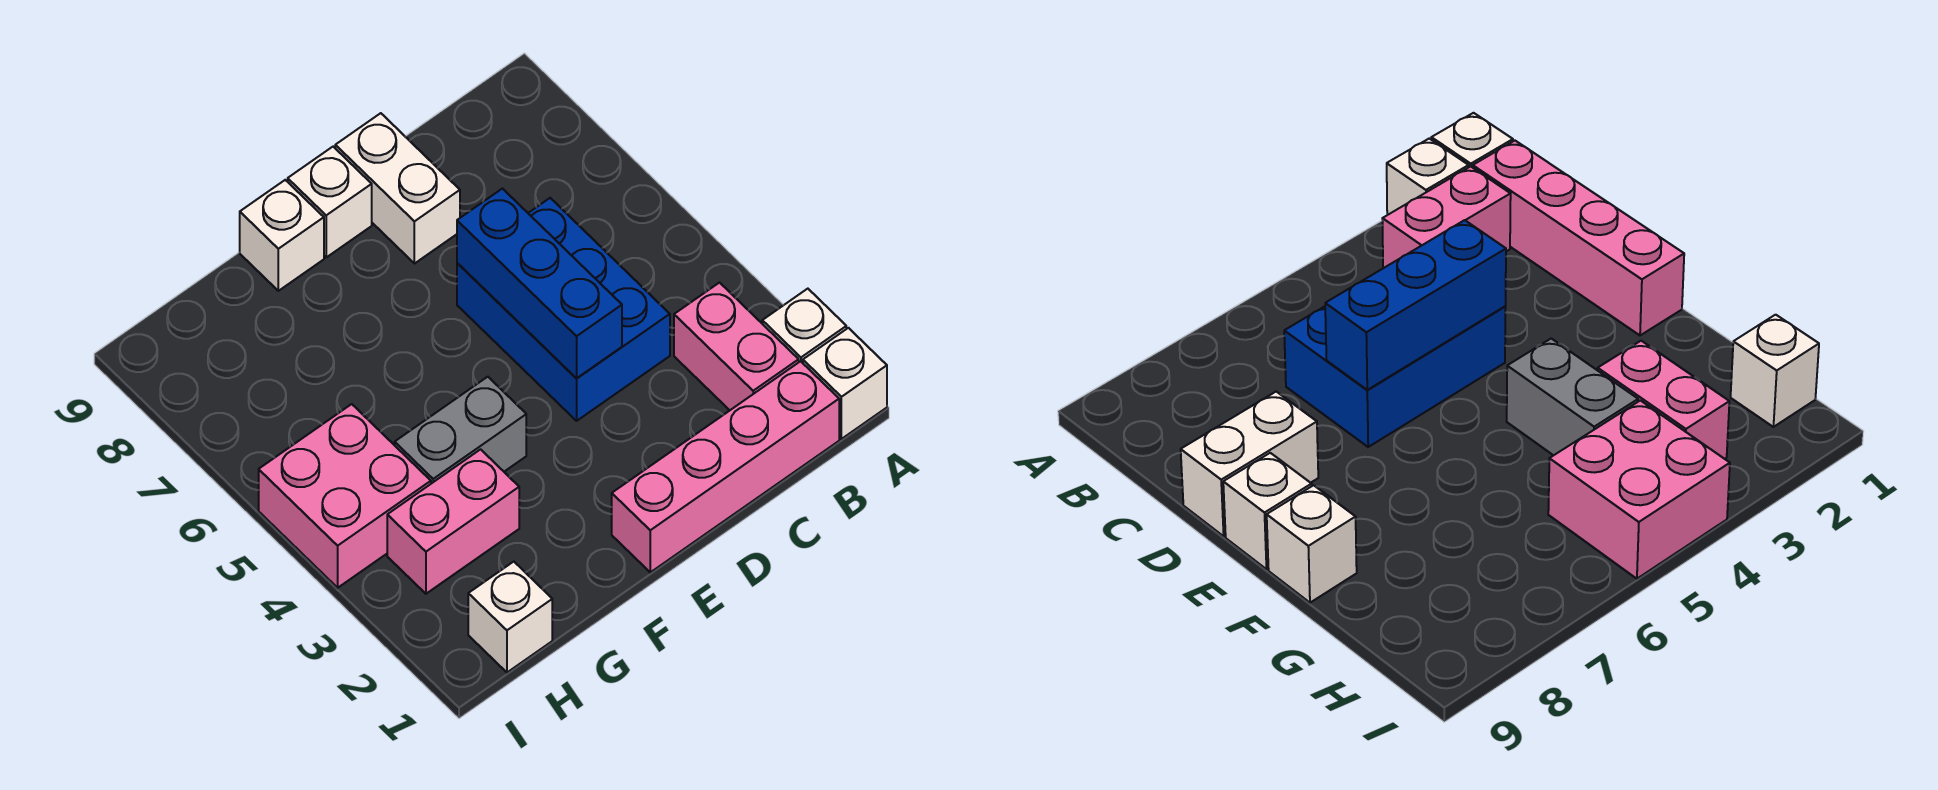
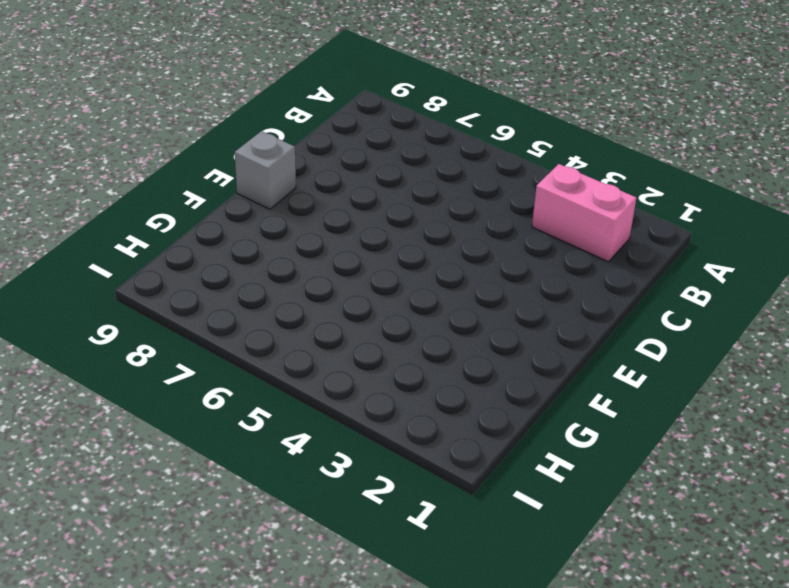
grey brick E9 level 1 -> white brick E9 level 1
none -> white brick A1 level 1
none -> white brick A2 level 1
none -> pink brick B1:E1 level 1

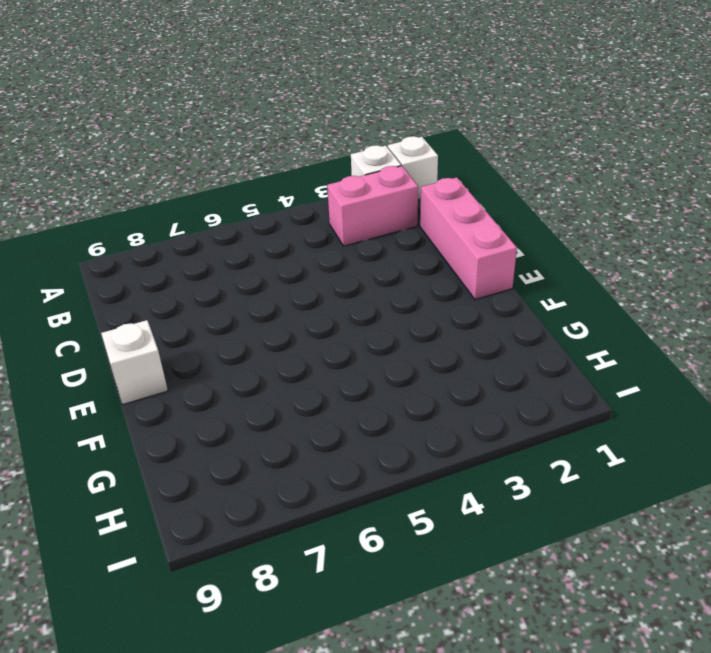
pink brick C1:E1 level 1 -> pink brick B1:E1 level 1
none -> blue brick C4:D6 level 1
none -> white brick D8:D9 level 1
none -> grey brick F4:G4 level 1

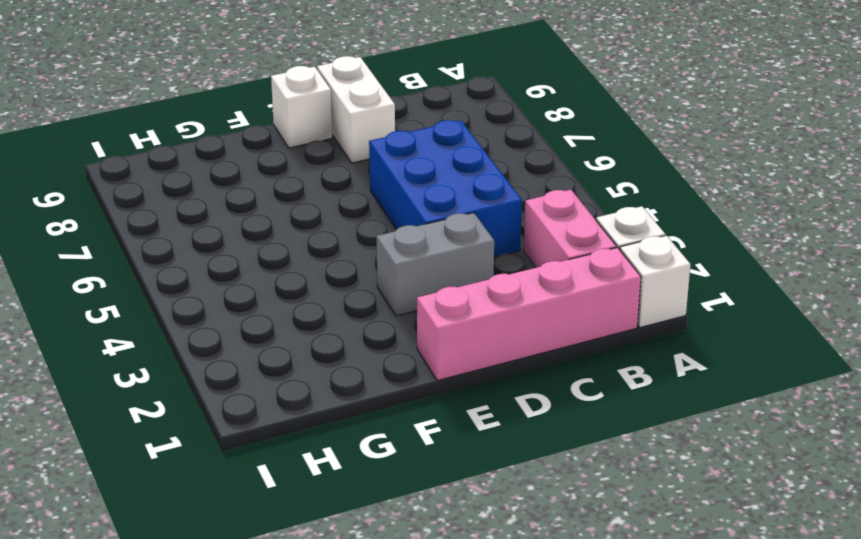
grey brick D3:E3 level 1 -> grey brick F4:G4 level 1
none -> white brick F9 level 1
none -> pink brick G3:H3 level 1
none -> white brick H1 level 1

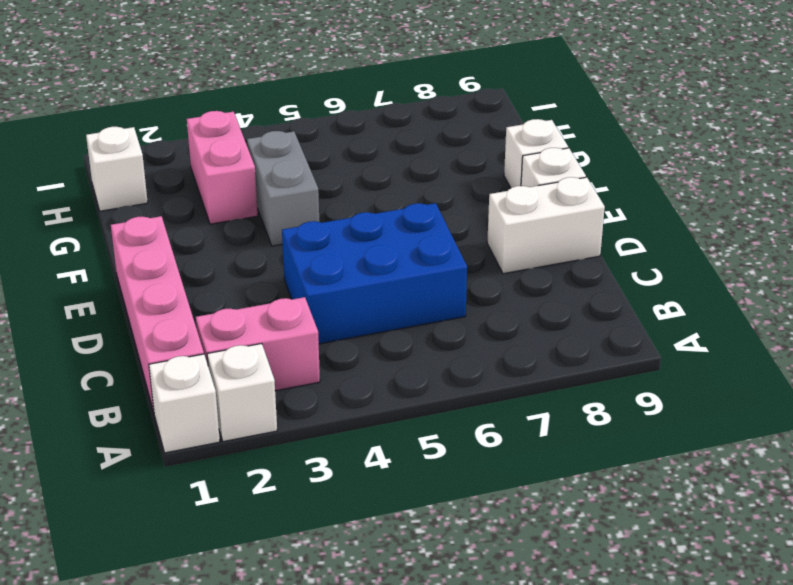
none -> pink brick H4:I5 level 1
none -> blue brick D4:D6 level 2

